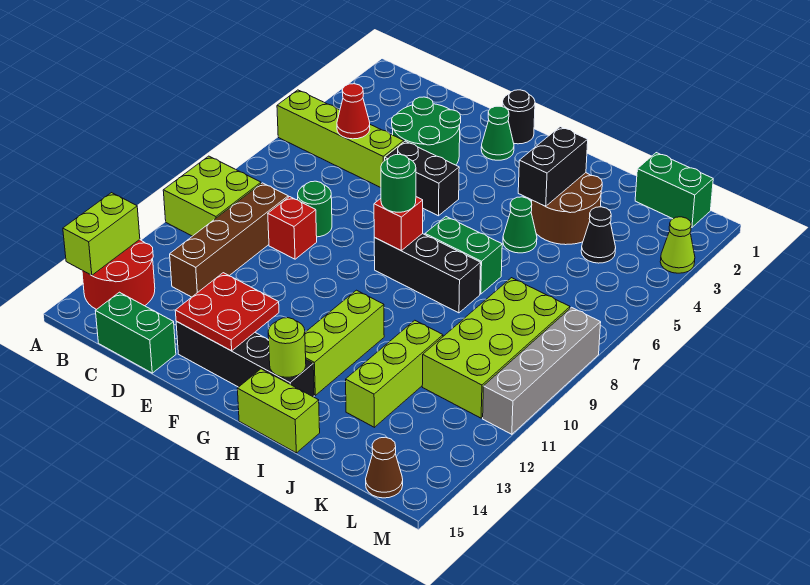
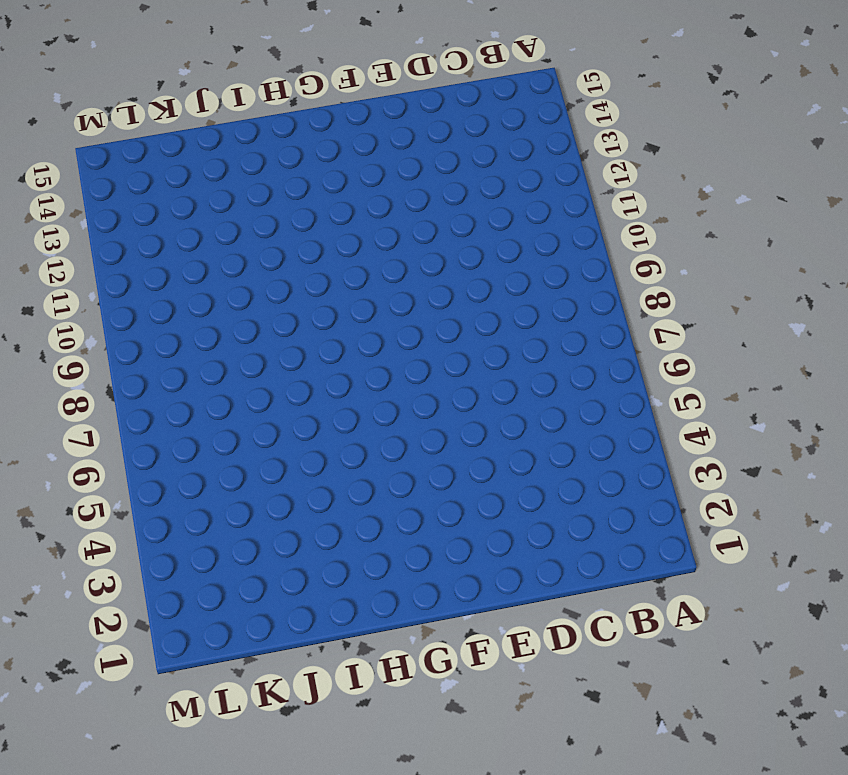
none -> lime brick A5:D5 level 1
none -> lime brick A9:B10 level 1
none -> red round brick A13:B14 level 1
none -> brown brick C9:C12 level 1

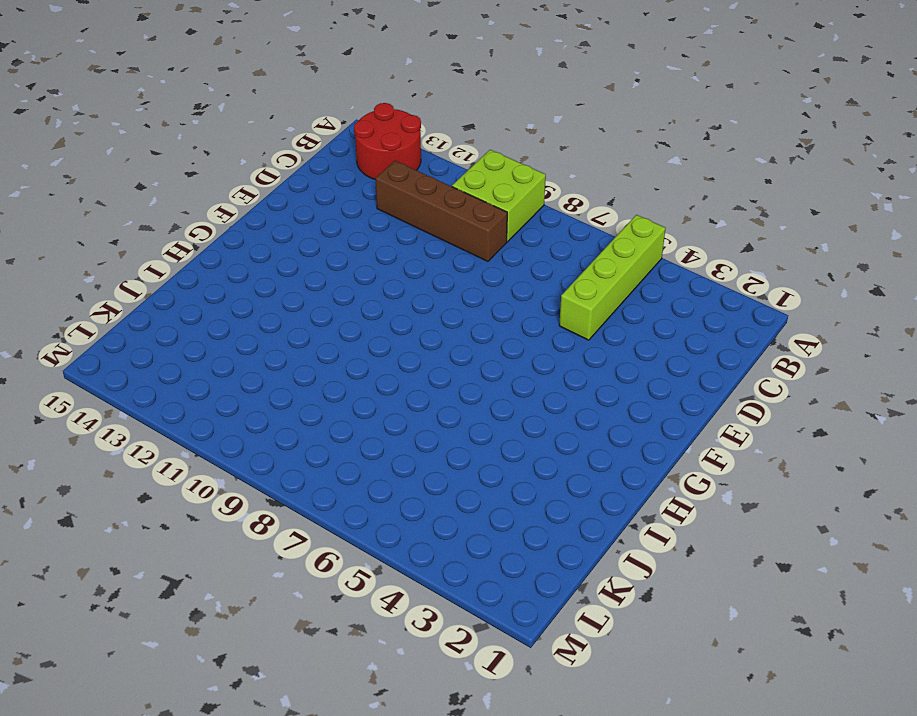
none -> green brick C15:D15 level 1
none -> green round brick D3:E4 level 1
none -> green round brick D8 level 1
none -> red brick D9 level 1

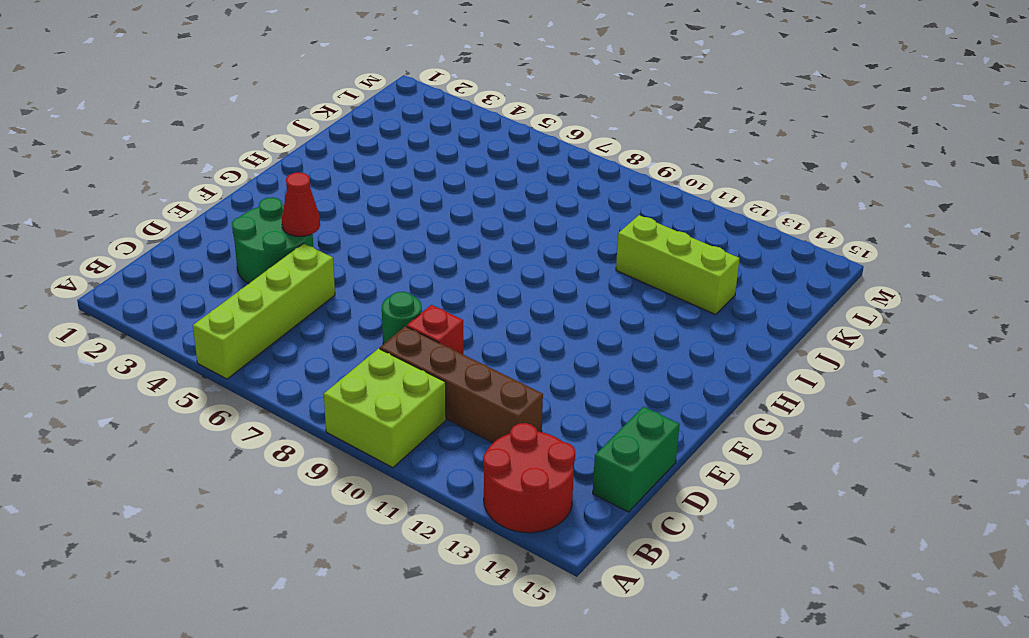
red cone E4 level 2 -> red cone C5 level 2
none -> black brick E5:F5 level 1
none -> black brick E14:H14 level 1
none -> black round brick F1 level 1
none -> green cone F2 level 1

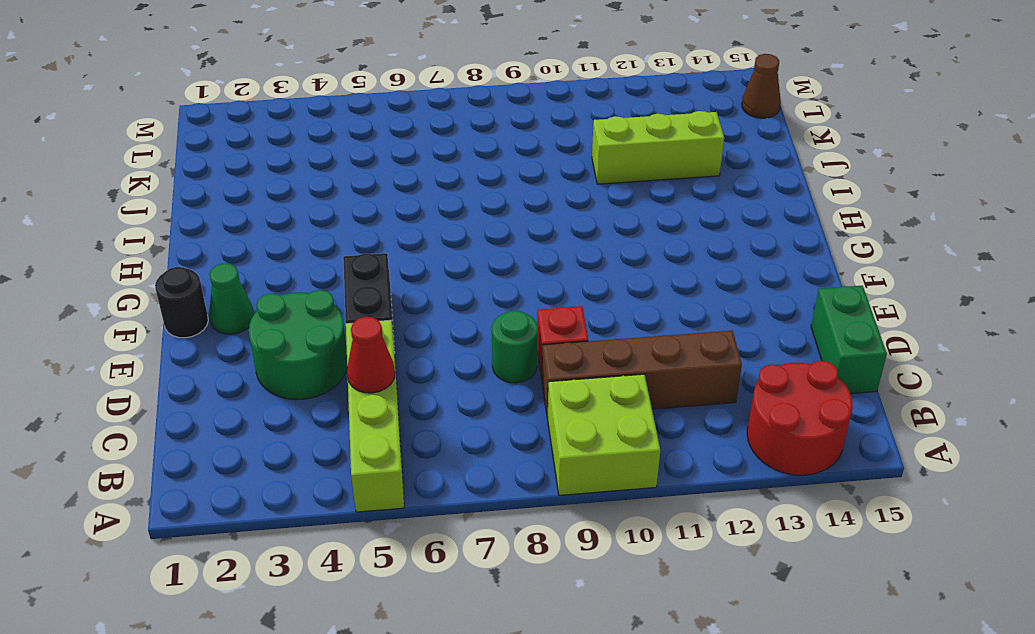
none -> black brick E14:H14 level 1
none -> black brick G8:I8 level 1
none -> green brick H7:I7 level 1
none -> lime brick H11:H13 level 1

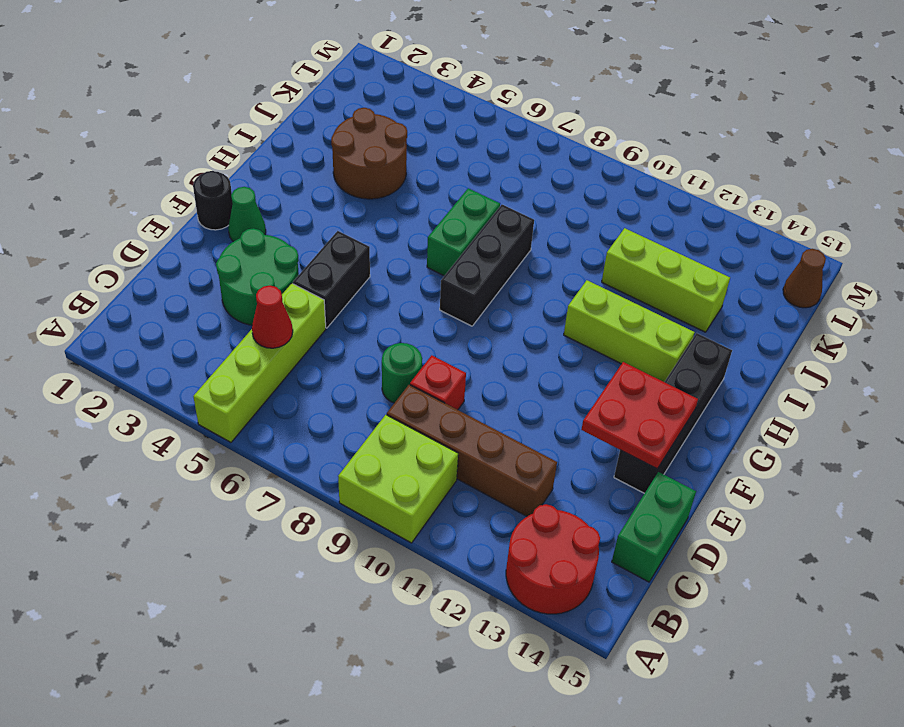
none -> lime brick H15:I15 level 1
none -> green cone I5 level 1
none -> green brick K1:L1 level 1
none -> black cone K4 level 1

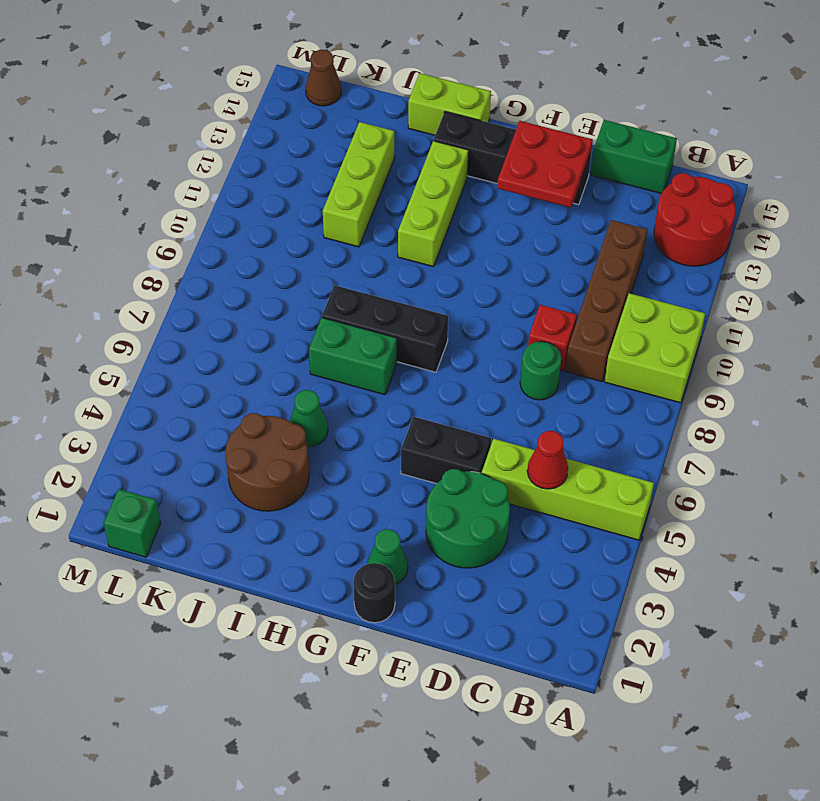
green brick L1 level 1 -> green brick K1:L1 level 1
none -> black cone K4 level 1
none -> lime brick K8:L11 level 1
none -> lime cone M3 level 1
none -> grey brick M8:M11 level 1

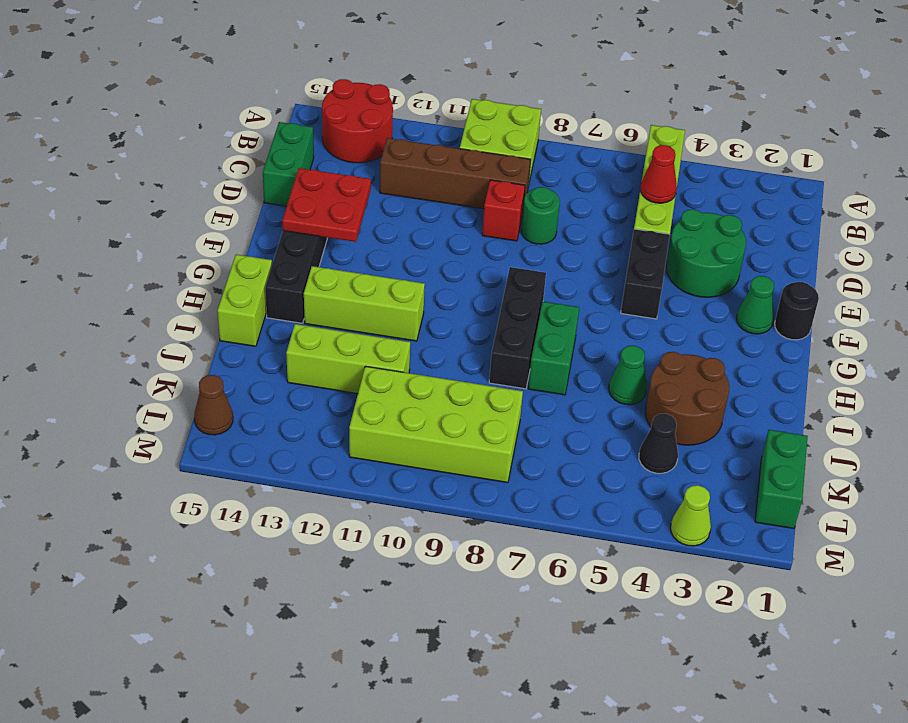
none -> grey brick M8:M11 level 1
none -> lime brick A13:A14 level 2
none -> red brick G8 level 2
none -> lime round brick H14 level 2

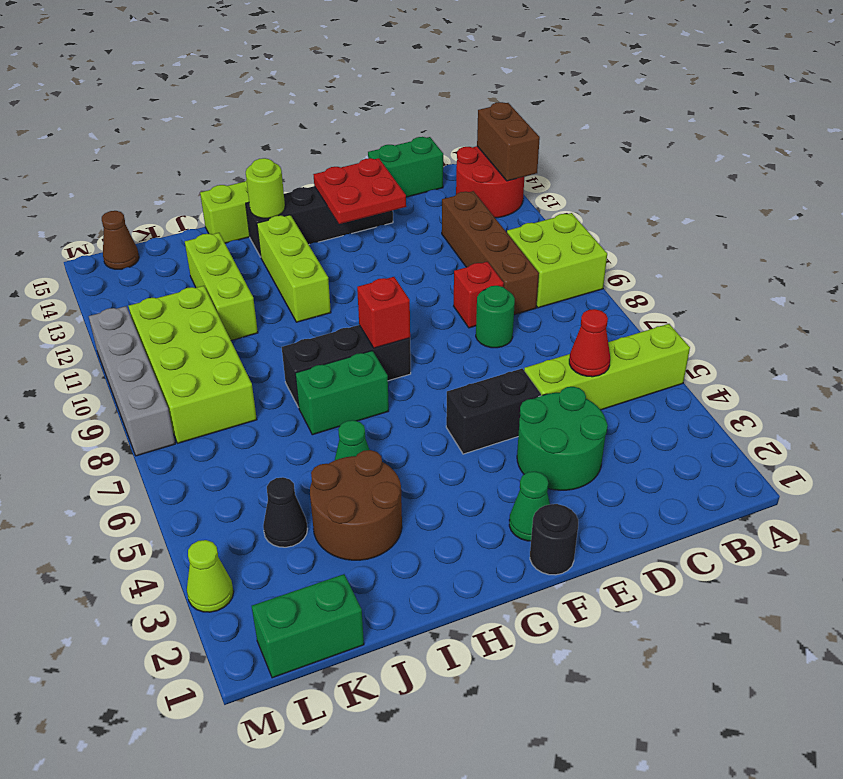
brown brick A13:A14 level 2 -> lime brick A13:A14 level 2
none -> black brick I3:I4 level 2
none -> green round brick G8 level 3

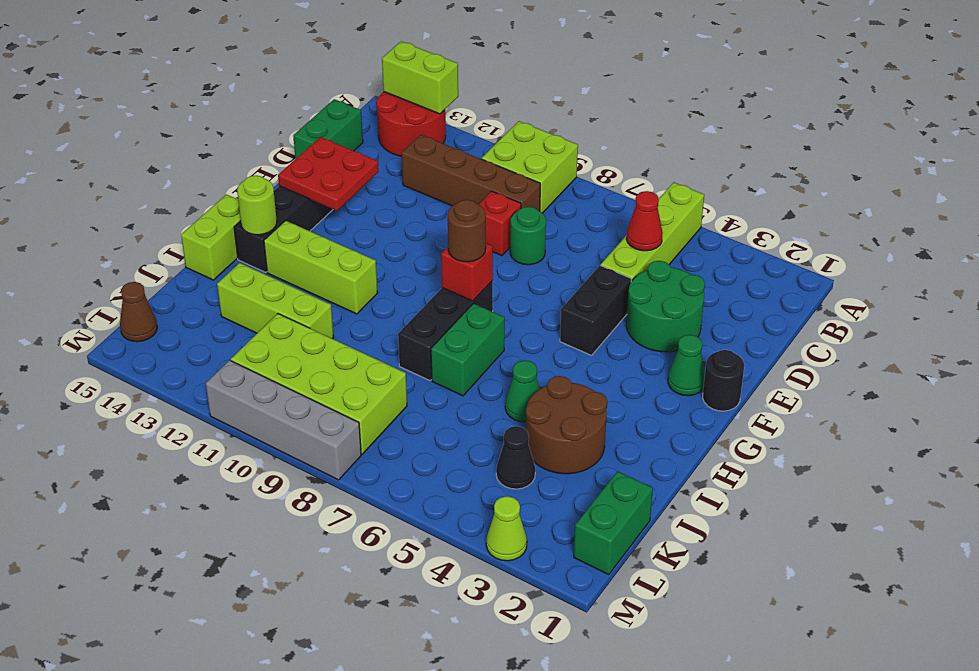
brown round brick G8 level 3 -> green round brick G8 level 3
none -> black brick I3:I4 level 2

